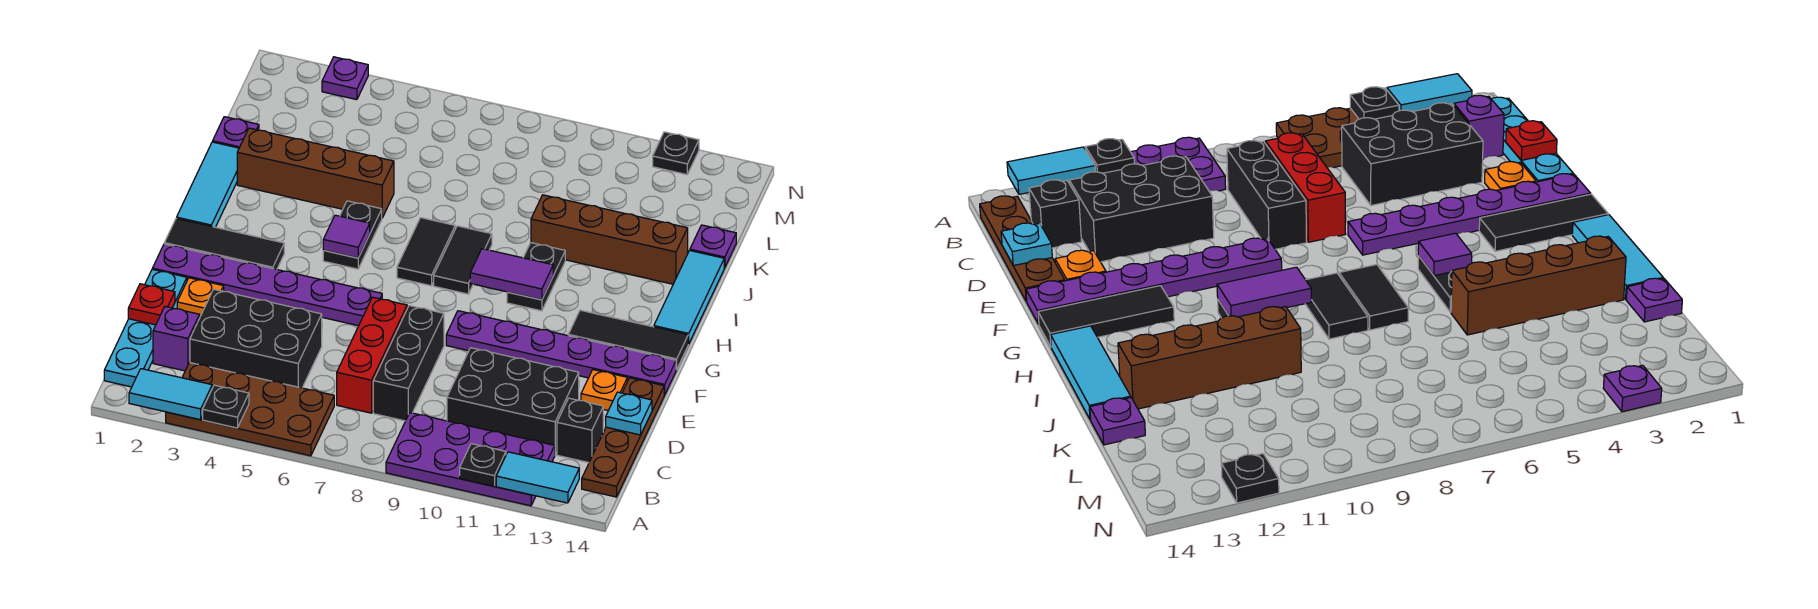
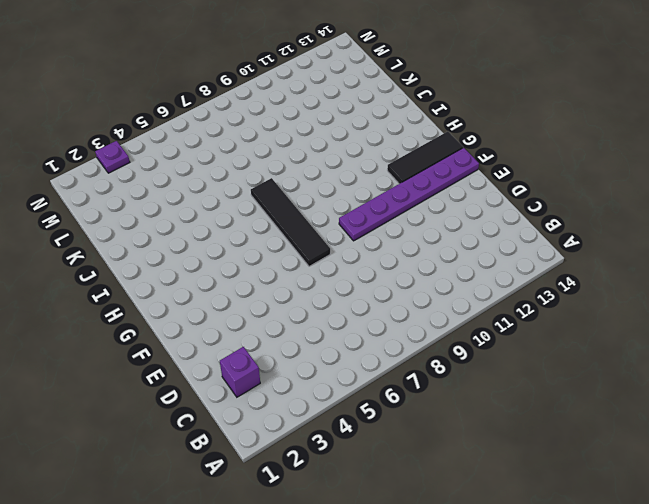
black tile F7:I7 level 1 -> black tile H7:I7 level 1
none -> brown plate A3:B6 level 1
none -> purple plate A9:B12 level 1
none -> cyan plate B1:E1 level 1
none -> brown plate B14:E14 level 1

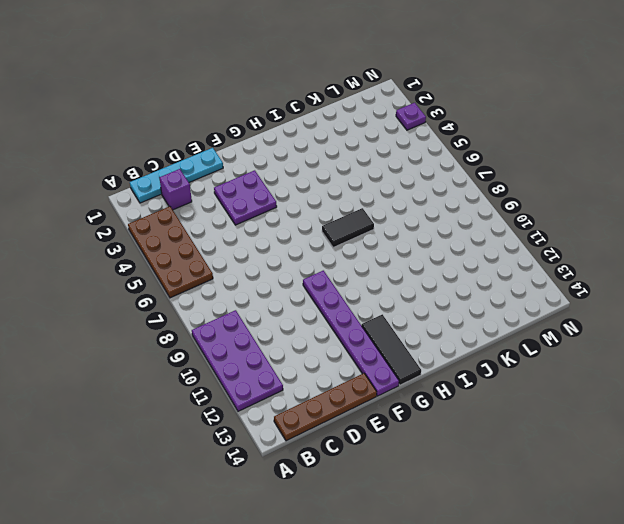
purple plate E3:F4 level 1 -> purple plate F1:F6 level 1
none -> black brick C3:D5 level 1
none -> red brick C7:E7 level 1
none -> black brick C8:E8 level 1
none -> black brick C10:D12 level 1

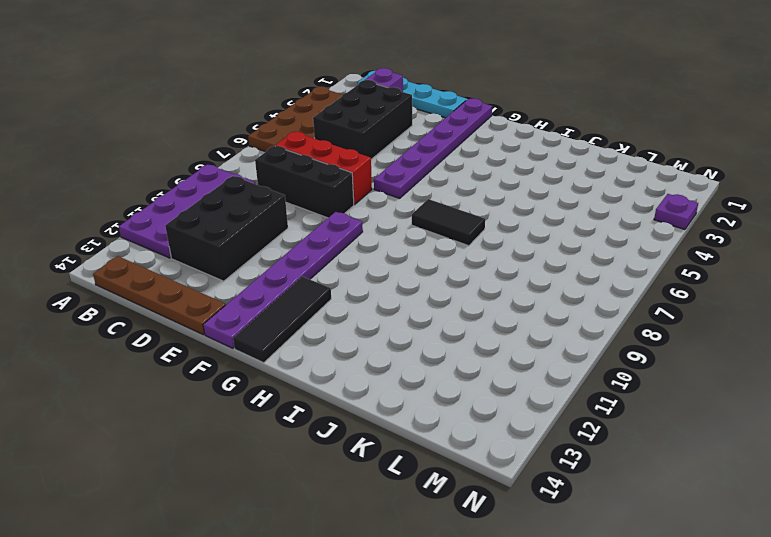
none -> black brick C13 level 1
none -> orange plate E2 level 1
none -> orange plate E13 level 1
none -> black tile G1:G3 level 1

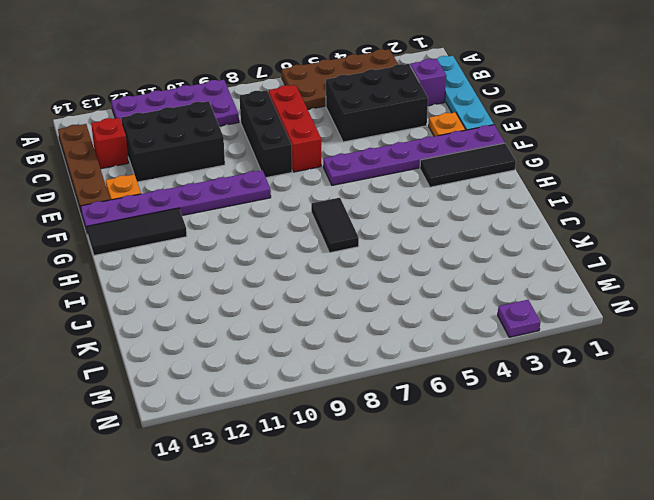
red brick C13 level 1 -> black brick C13 level 1
none -> cyan tile H1:J1 level 1
none -> black plate H5:I5 level 1
none -> black tile H8:I8 level 1
none -> black plate H10:I10 level 1

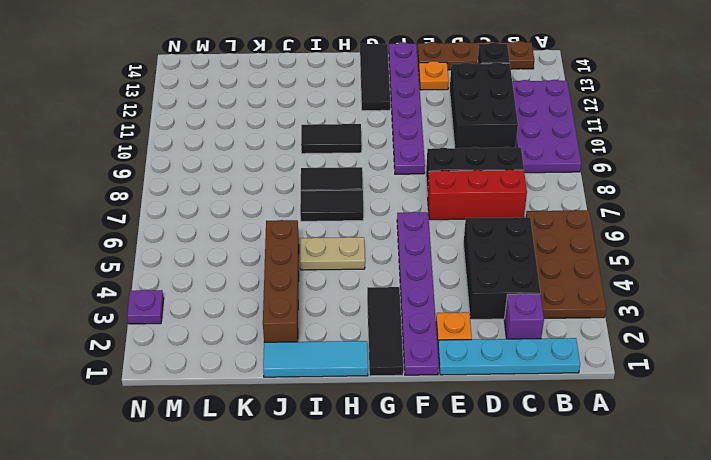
tan plate H5:I5 level 1 -> black plate H5:I5 level 1
black tile H10:I10 level 1 -> black plate H10:I10 level 1
none -> cyan tile H14:J14 level 1
none -> brown brick J10:J13 level 1
none -> purple plate K1 level 1
none -> purple plate K14 level 1

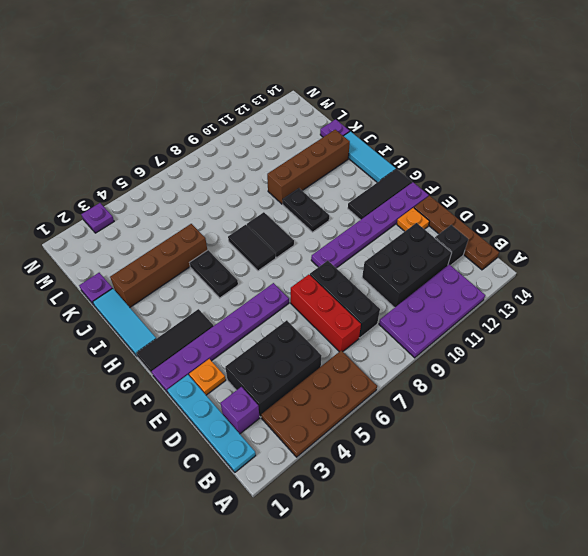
none -> black plate N12 level 1
none -> cyan tile A2:A3 level 2
none -> black plate A4 level 2
none -> black plate A11 level 2

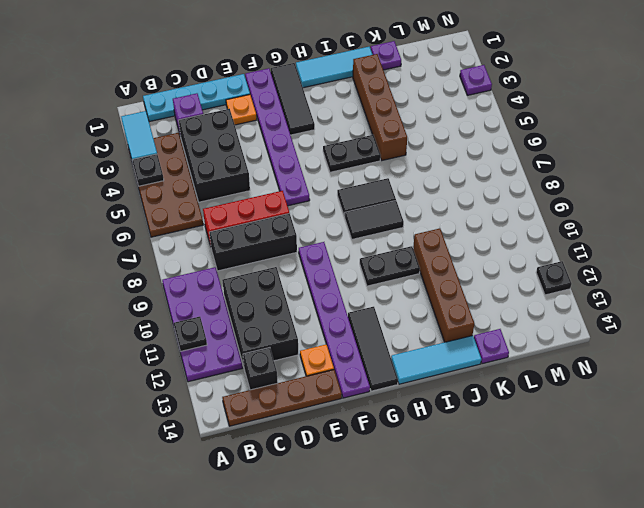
none -> cyan tile A12:A13 level 2
none -> red plate D1 level 2
none -> cyan plate D14 level 2
none -> purple tile H5 level 2

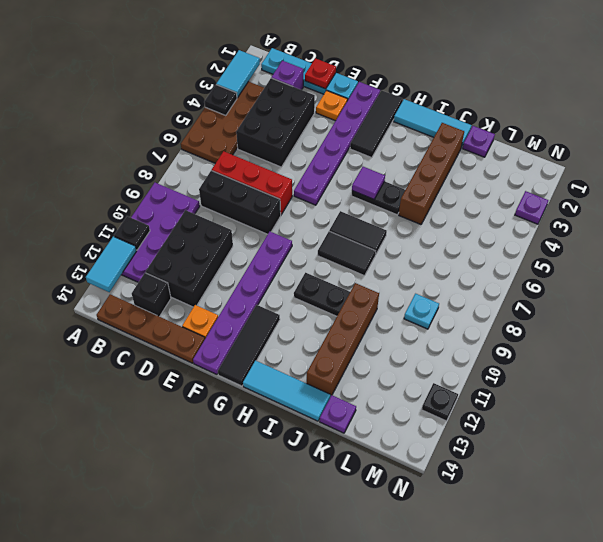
cyan plate L9 level 1 -> cyan plate D14 level 2
none -> purple tile H9:H10 level 2

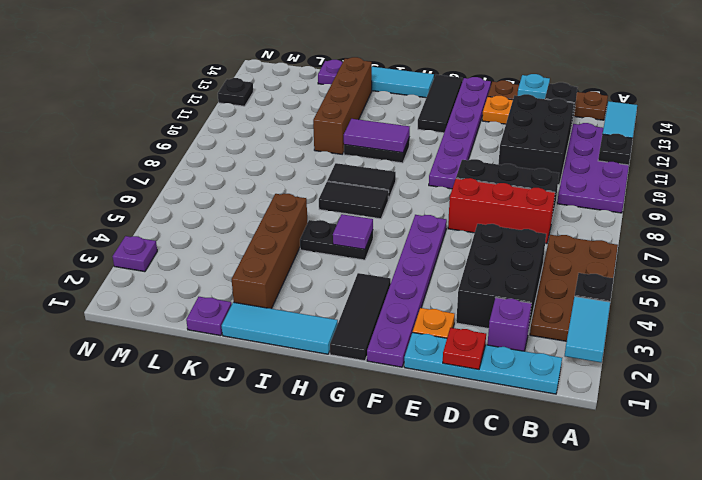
purple tile H10:I10 level 2 -> purple tile H9:H10 level 2

